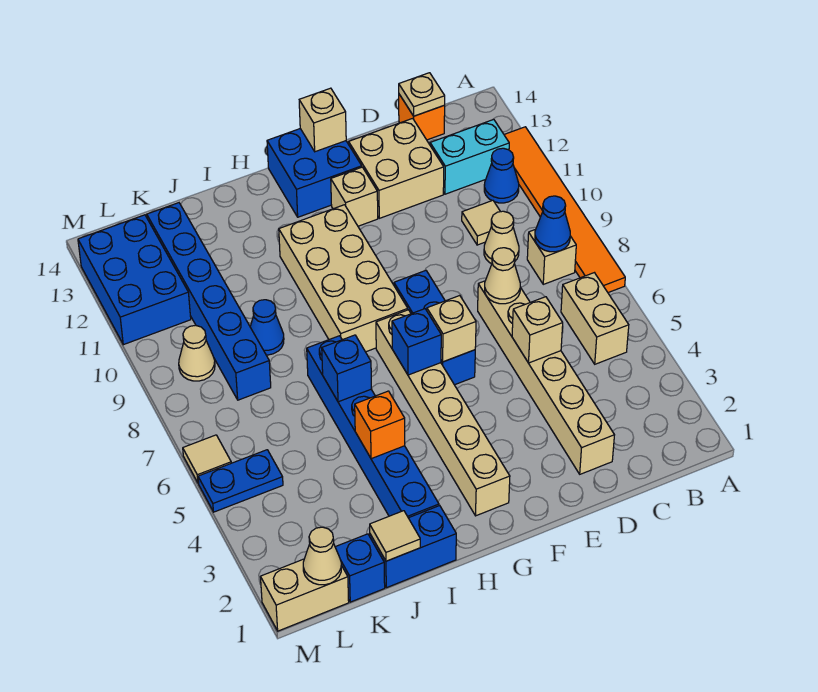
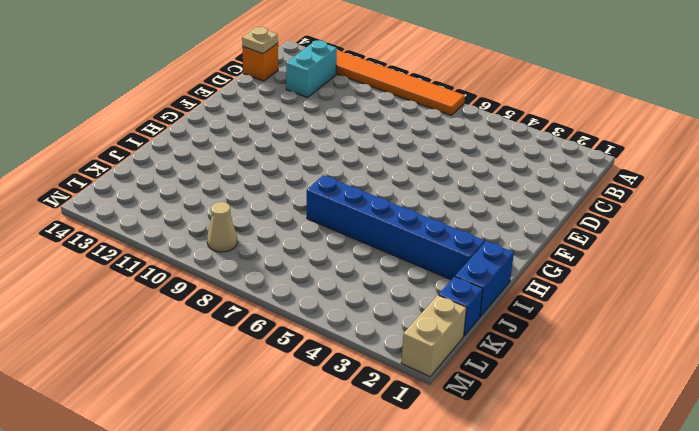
none -> tan brick B5:B6 level 1
none -> tan brick B8 level 1
none -> blue cone B11 level 1
none -> tan cone C9 level 1

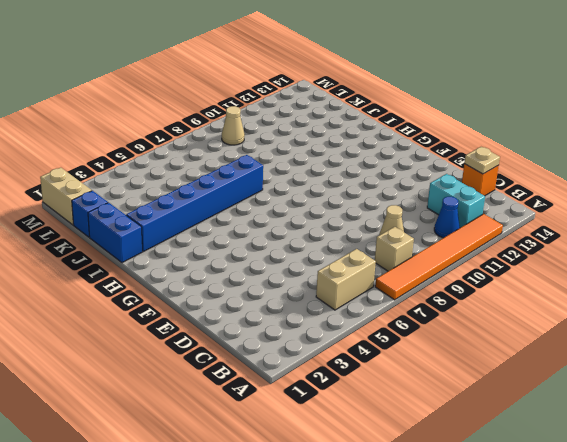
none -> tan tile C10 level 1
none -> tan brick D2:D7 level 1
none -> tan brick D12:E13 level 1
none -> blue brick F6:F8 level 1

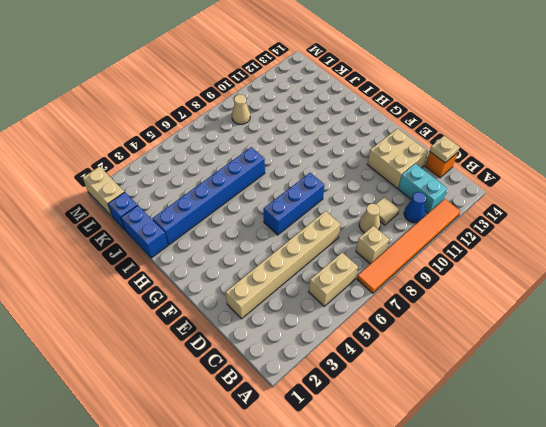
none -> tan brick F12 level 1
none -> blue brick F13:G14 level 1
none -> tan brick G2:G7 level 1
none -> tan brick G8:H11 level 1

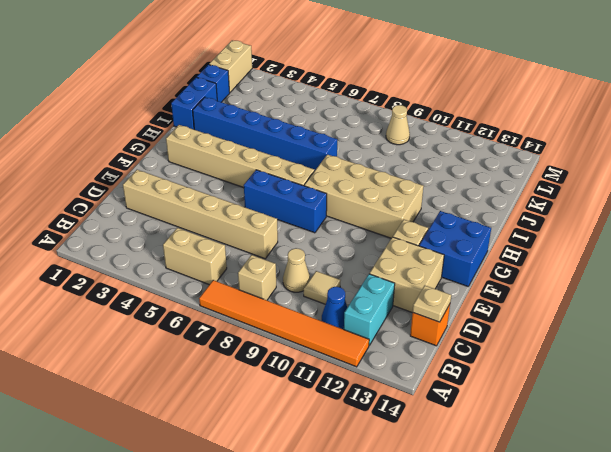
none -> blue cone J9 level 1
none -> blue brick K8:K13 level 1
none -> blue plate L5:M5 level 1
none -> blue brick L11:M13 level 1

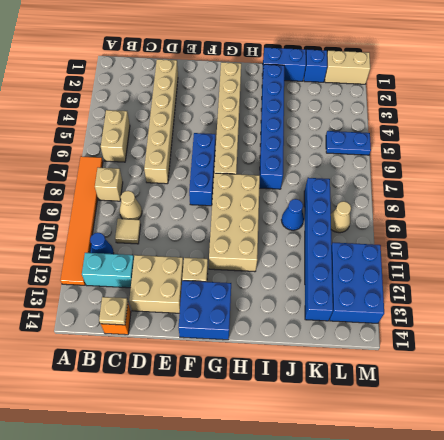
none -> tan tile M6 level 1
none -> blue cone B8 level 2
none -> tan brick D5 level 2
none -> tan cone D7 level 2

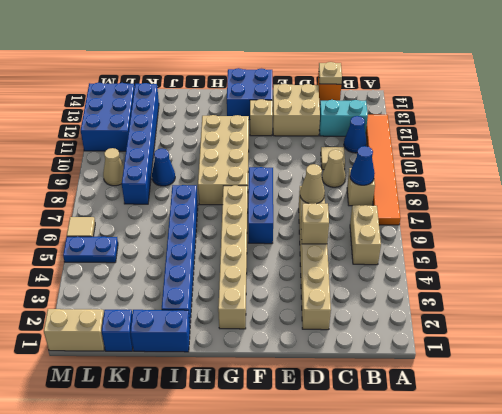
none -> tan brick F6 level 2
none -> tan brick F14 level 2
none -> blue brick G6 level 2
none -> orange brick I4 level 2

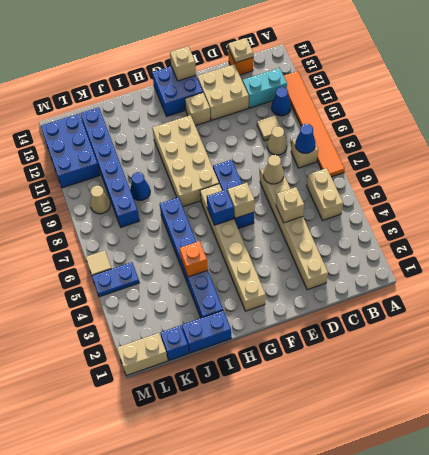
none -> blue brick I6 level 2
none -> tan tile J1 level 2
none -> tan cone L1 level 2

